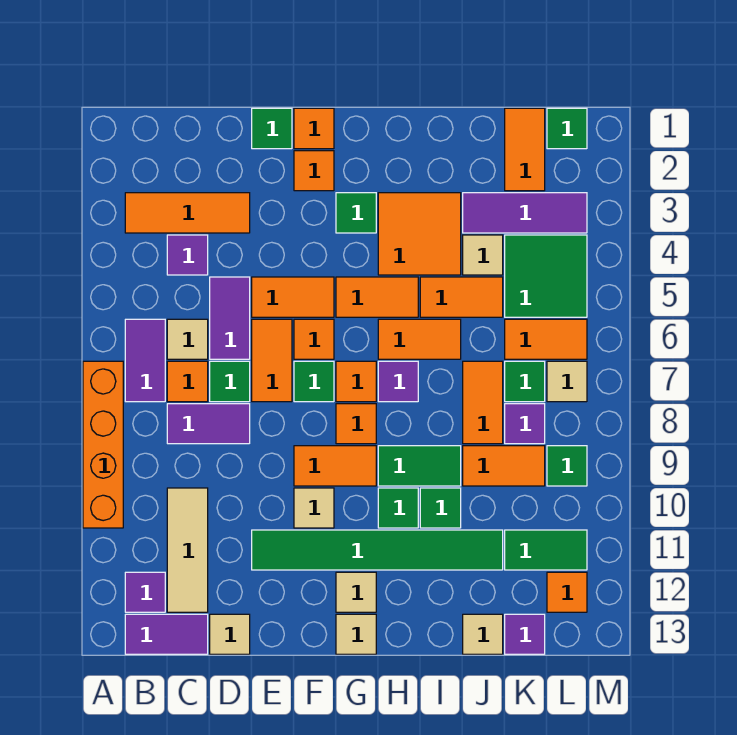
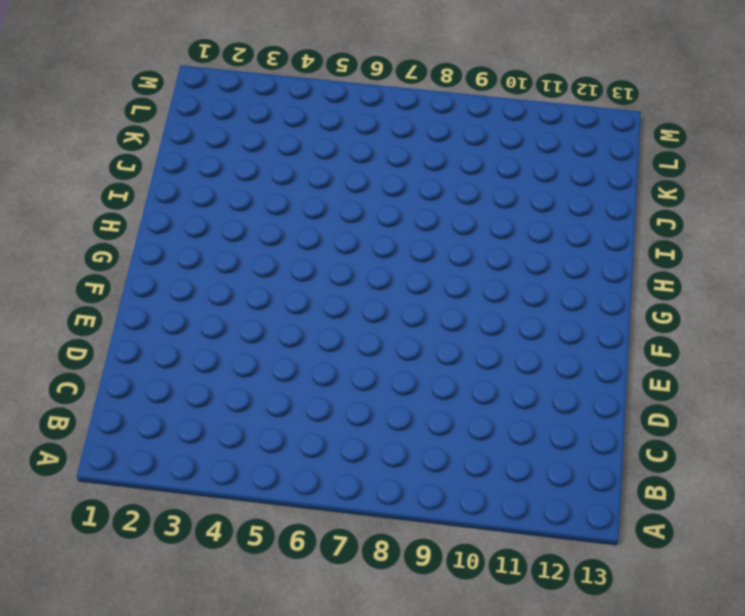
none -> orange brick A7:A10 level 1
none -> orange tile B3:D3 level 1
none -> purple tile B6:B7 level 1
none -> purple tile B12 level 1

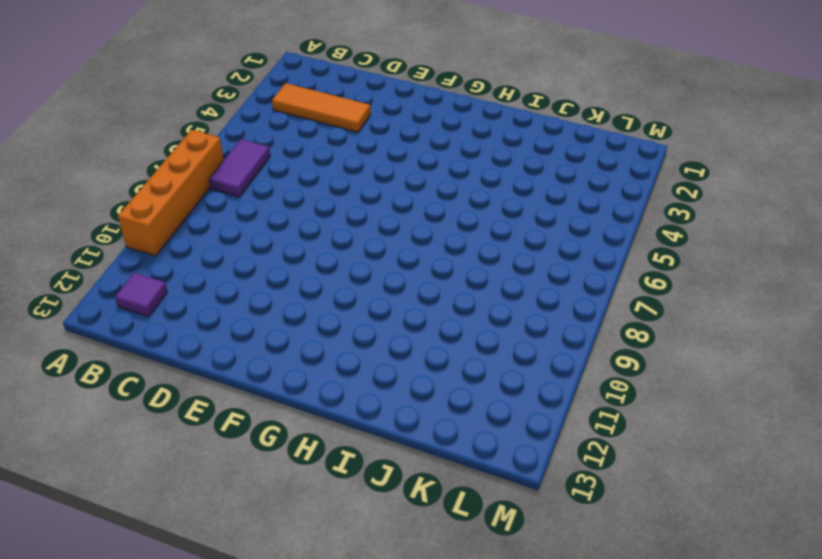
none -> purple tile B13:C13 level 1
none -> purple tile C4 level 1
none -> tan tile C6 level 1
none -> orange tile C7 level 1

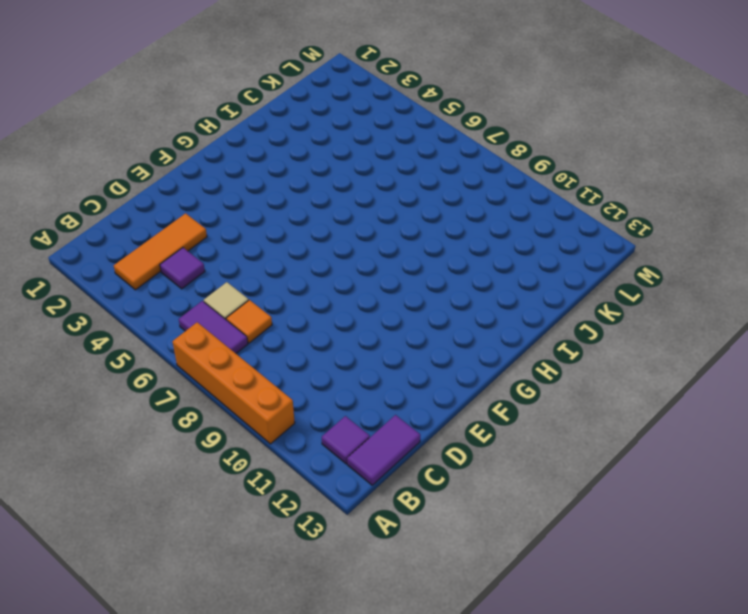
none -> purple tile C8:D8 level 1
none -> tan tile C10:C12 level 1
none -> purple tile D5:D6 level 1
none -> green tile D7 level 1

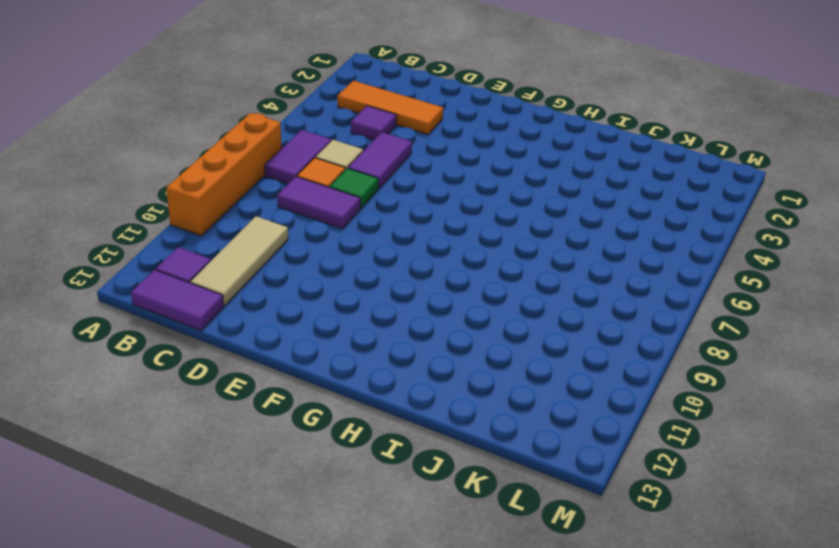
none -> tan tile D13 level 1
none -> green tile E1 level 1
none -> orange tile E5:F5 level 1
none -> orange tile E6:E7 level 1

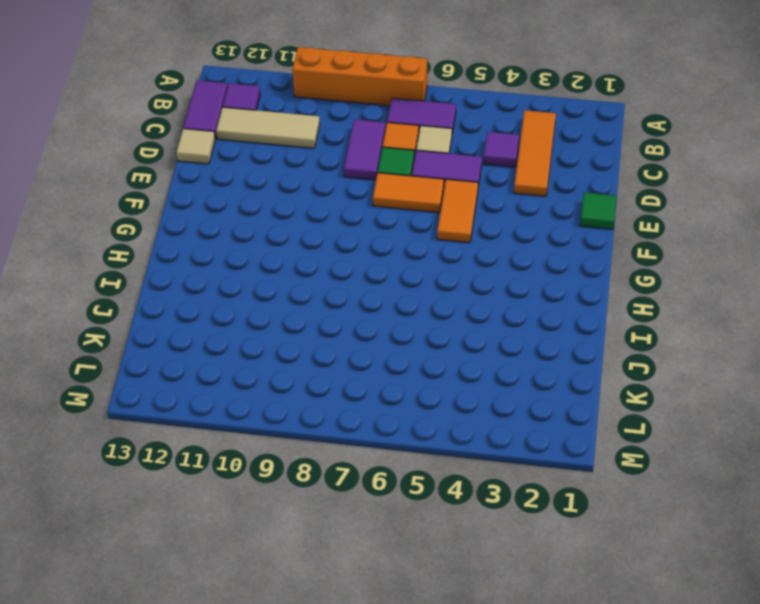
none -> green tile E11:J11 level 1
none -> orange tile F1 level 1
none -> orange tile F2 level 1
none -> orange tile F6 level 1

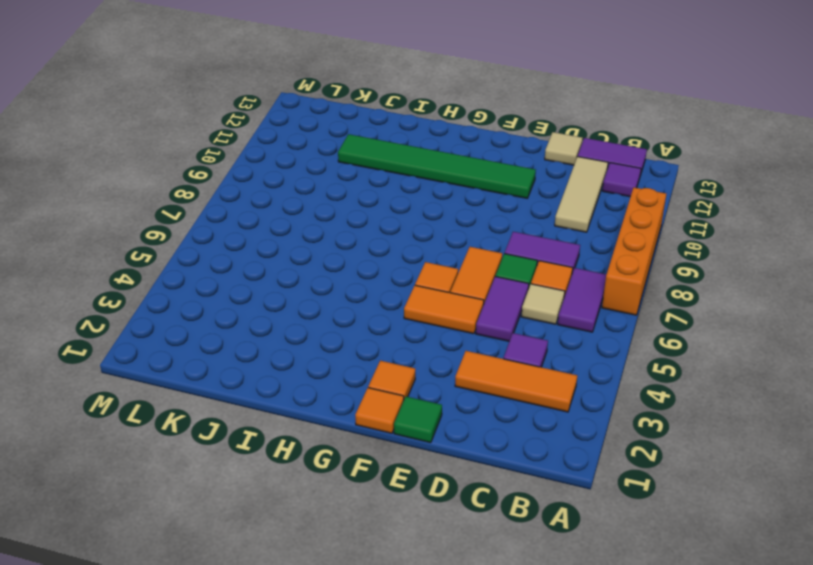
none -> green tile F7 level 1
none -> orange tile F9:G9 level 1
none -> tan tile F10 level 1
none -> green tile G3 level 1

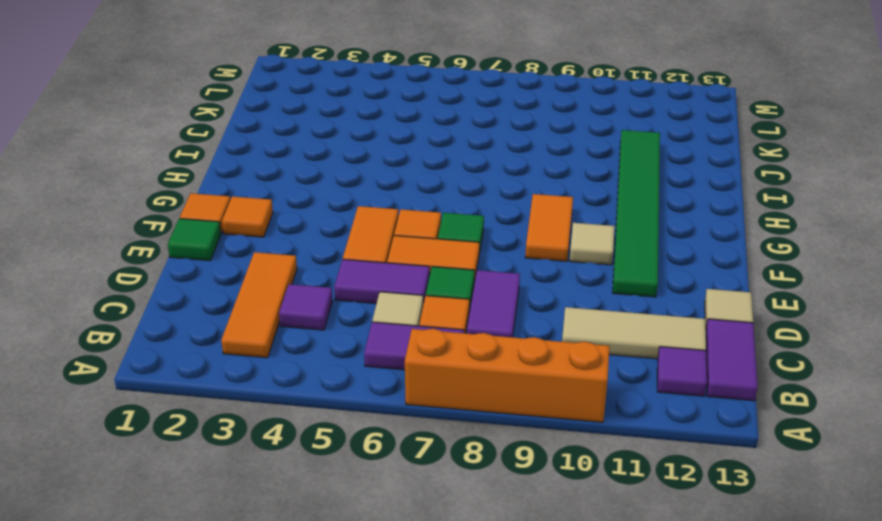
none -> green tile G3 level 1
none -> orange tile G5:H5 level 1
none -> orange tile G7 level 1
none -> orange tile G8 level 1

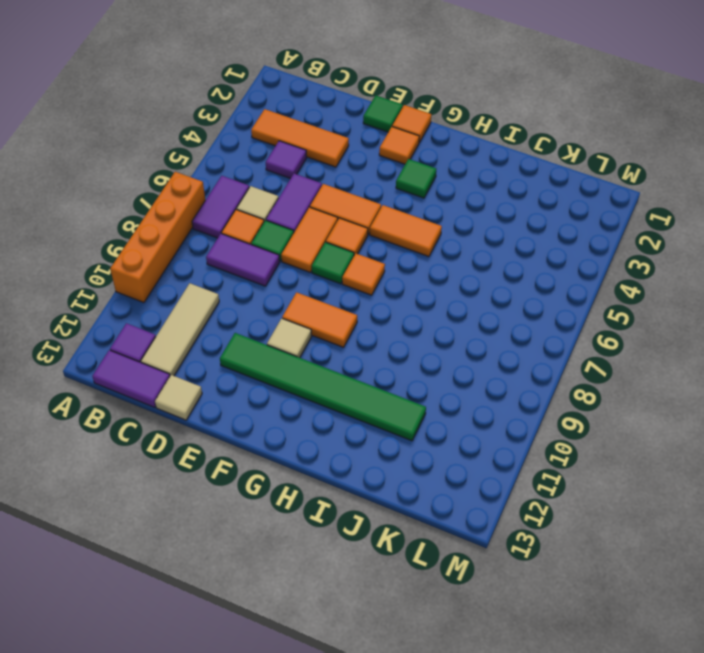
none -> orange tile G8 level 1
none -> tan tile G12 level 1
none -> tan tile G13 level 1
none -> orange tile H3:I4 level 1

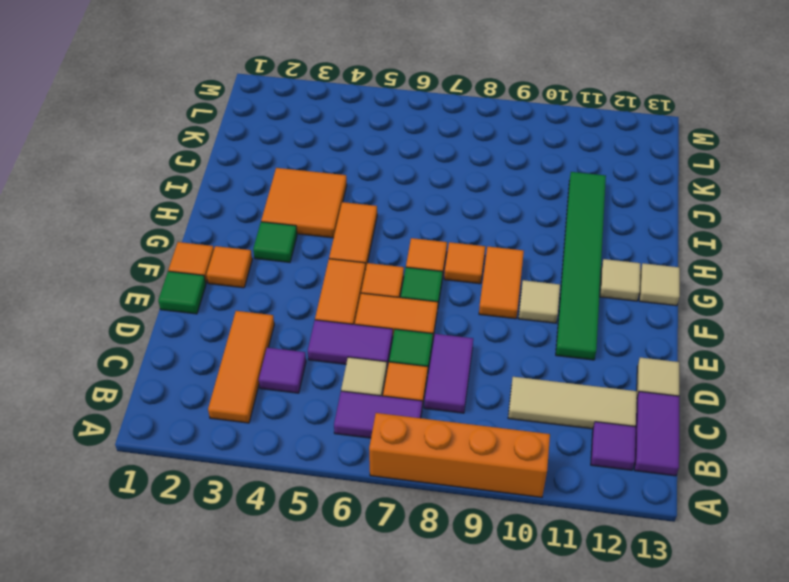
none -> orange tile H6:I6 level 1
none -> purple tile H7 level 1
none -> green tile H9:I9 level 1
none -> green tile H10 level 1

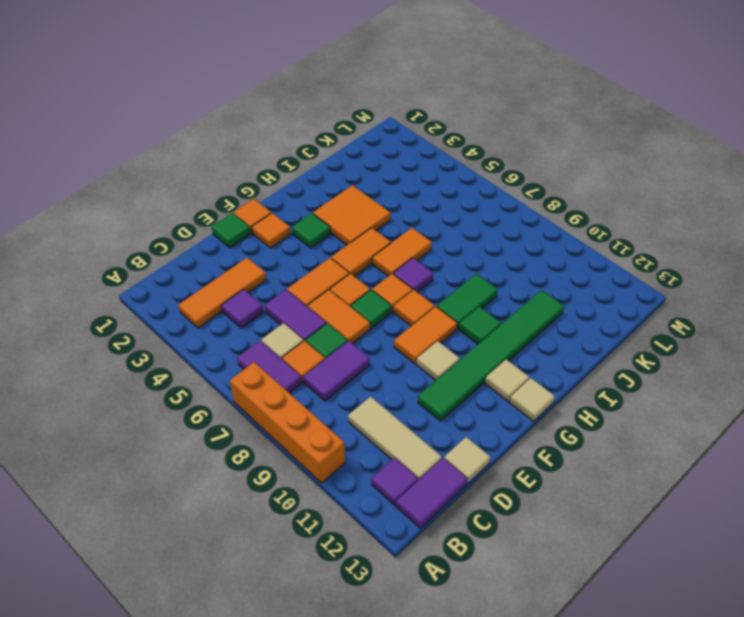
none -> orange tile I5:J5 level 1
none -> green tile I10 level 1
none -> purple tile J3:L3 level 1
none -> tan tile J4 level 1

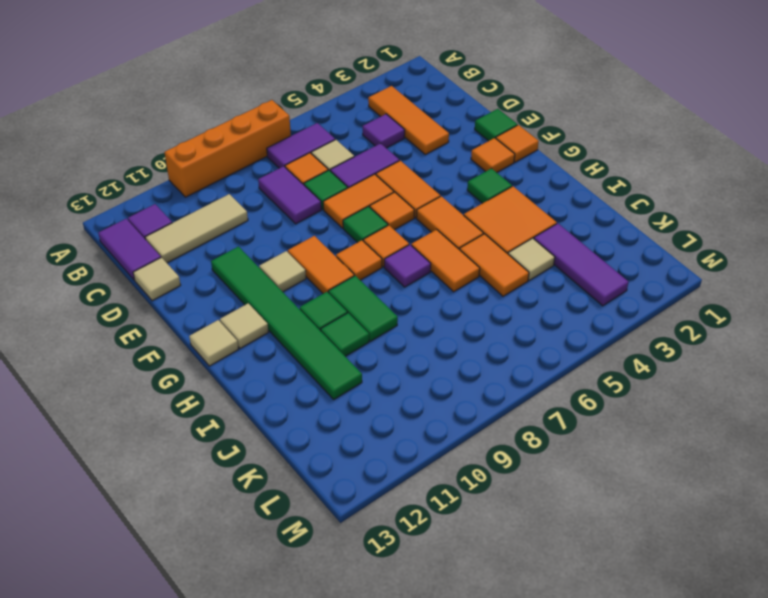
none -> orange tile J7:J8 level 1
none -> orange tile J9:K9 level 1
none -> tan tile J13 level 1
none -> orange tile K1:K2 level 1

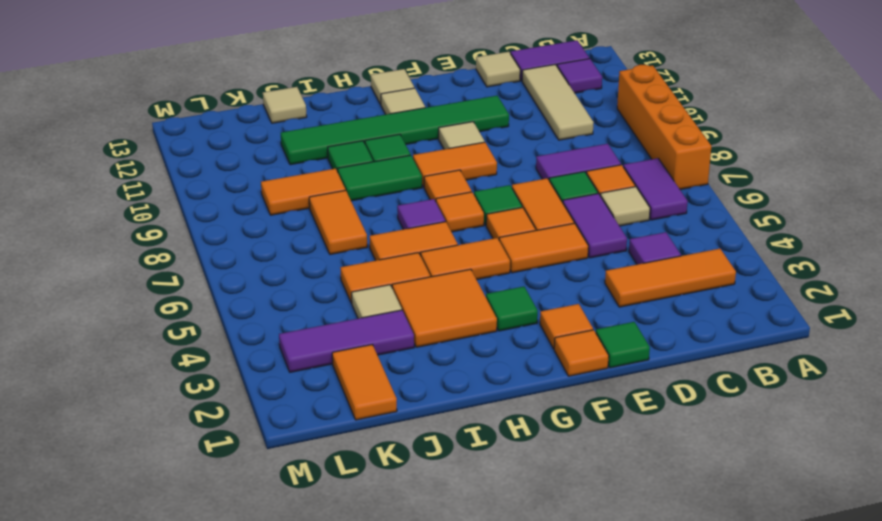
none -> green tile K4:L5 level 1
none -> orange tile K6:L6 level 1
none -> green tile K7 level 1
none -> purple tile K8 level 1

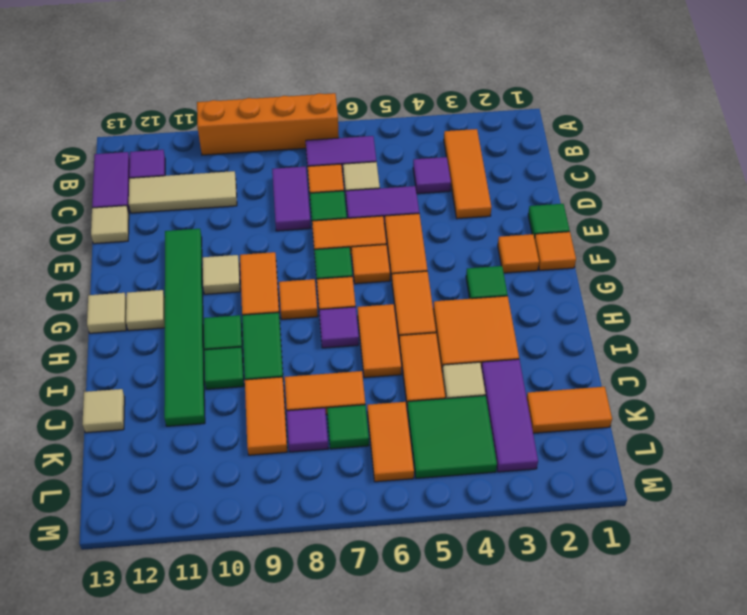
none -> green tile K11:L11 level 1
none -> purple tile K13 level 1
none -> green tile L1 level 1
none -> tan tile L7 level 1

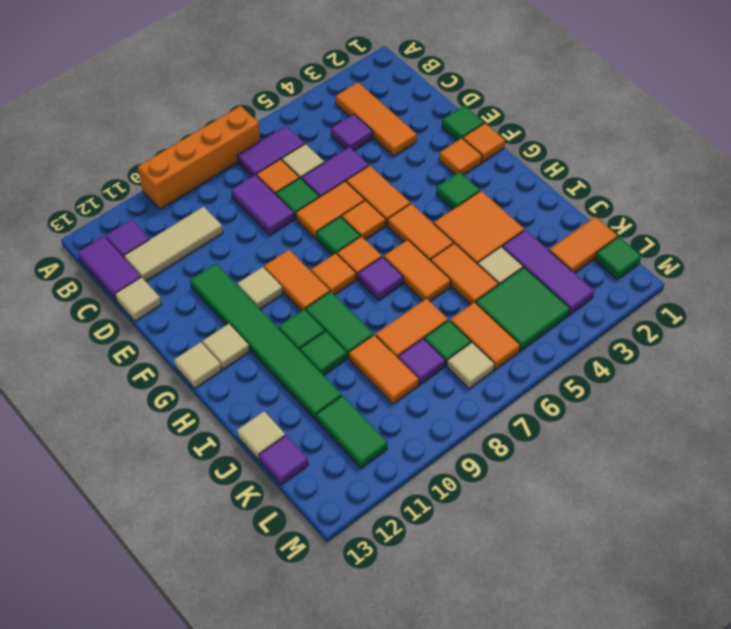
none -> green tile L9 level 1
none -> orange tile L12 level 1

